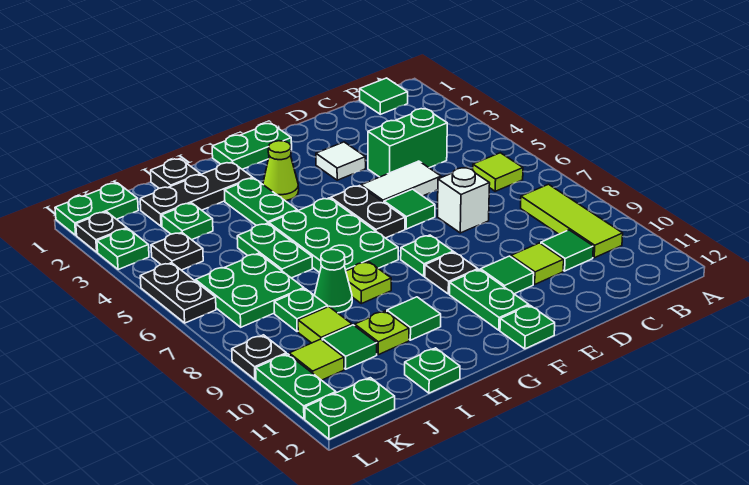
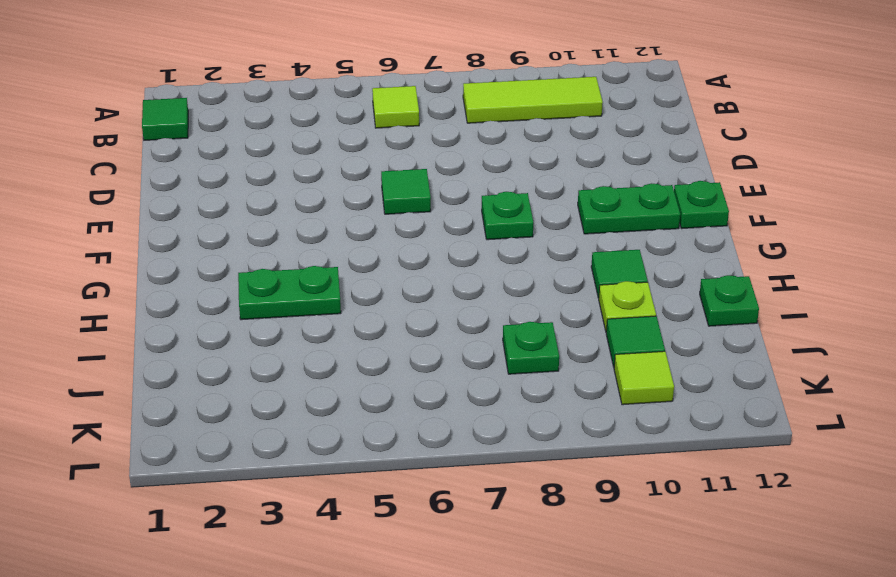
none -> green brick C4:D4 level 1
none -> green tile C10 level 1
none -> white tile D5:E5 level 1
none -> white brick D7 level 1

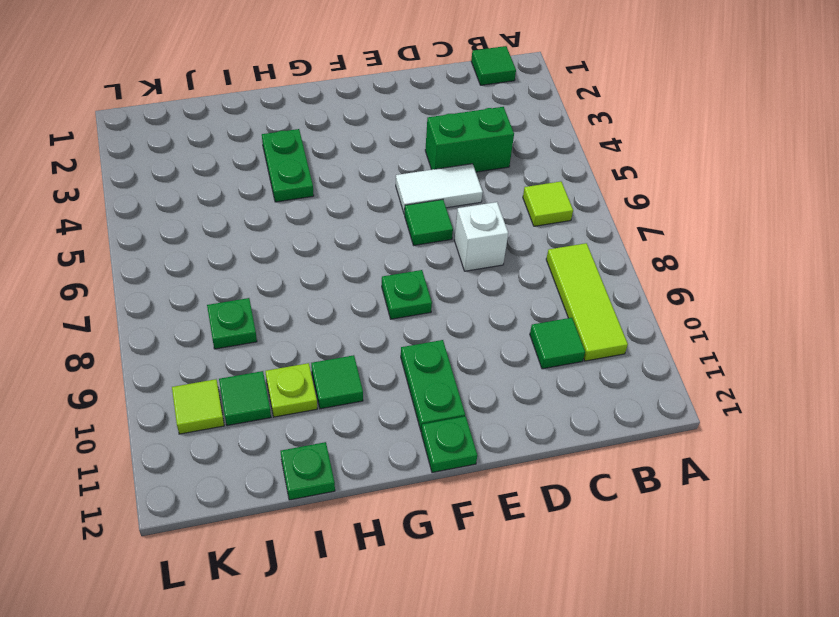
none -> lime tile D10 level 1
none -> white tile E3 level 1
none -> green tile E10 level 1
none -> green plate F1:G1 level 1

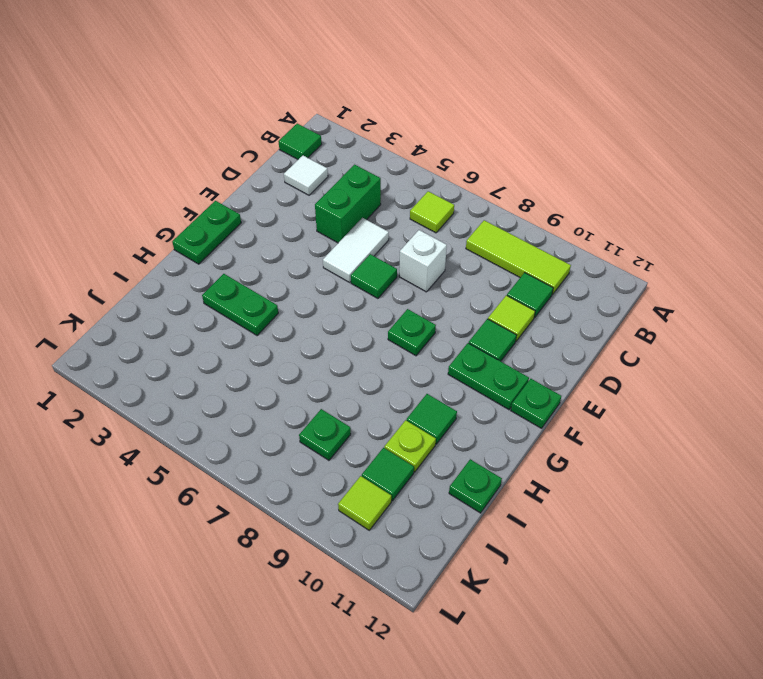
white tile C2 level 1 -> white tile E3 level 1
none -> black plate F5:F6 level 1
none -> black plate F9 level 1
none -> lime cone G3 level 1
none -> green plate G5:H7 level 1

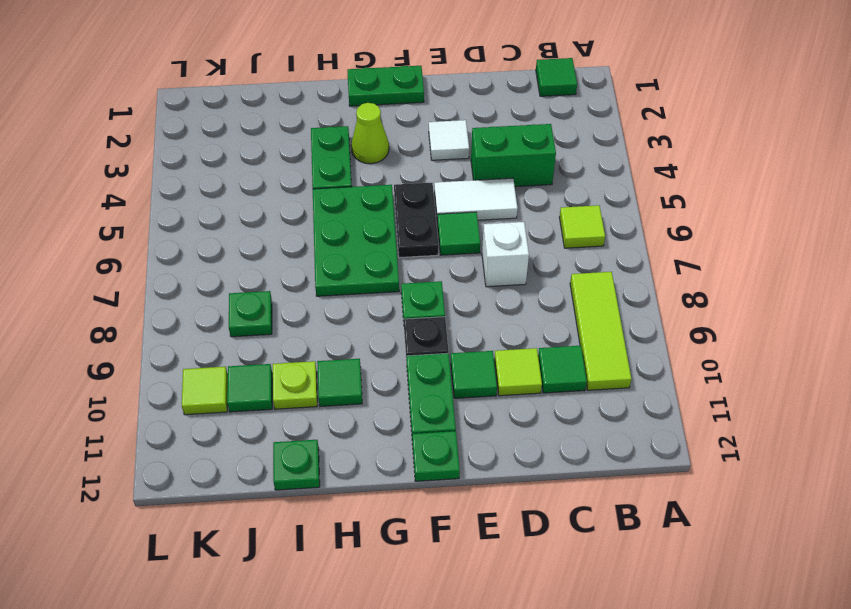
none -> black plate H2:J2 level 1
none -> lime plate H8 level 1
none -> black plate I1 level 1
none -> green plate I5:I6 level 1

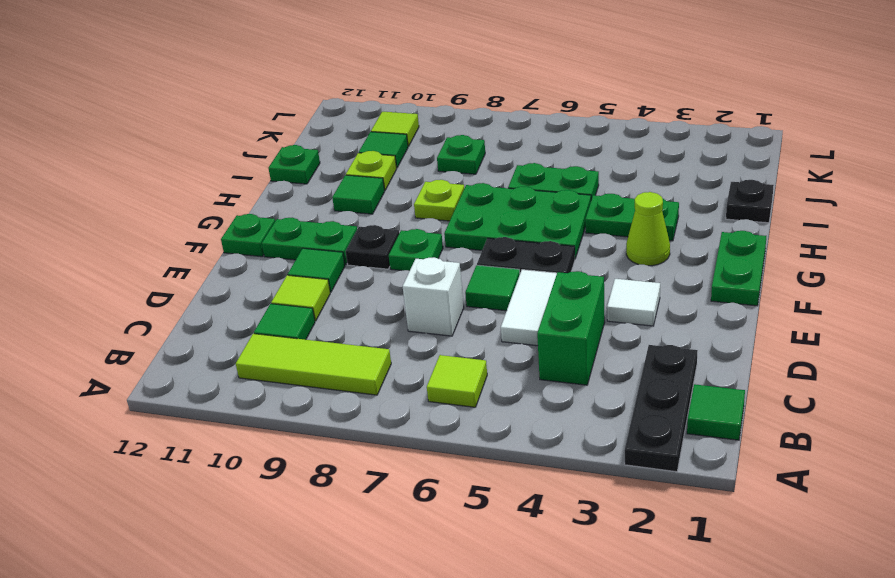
black plate A2:C2 level 1 -> black plate H2:J2 level 1
none -> green cone I8 level 1
none -> green plate J3 level 1
none -> green plate J6:K7 level 1
none -> lime tile J9 level 1

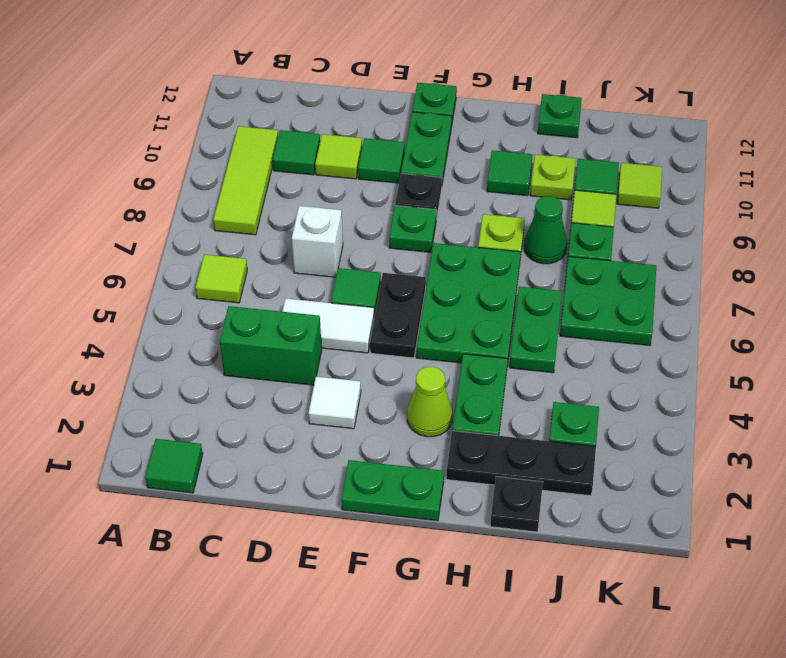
none -> green plate K1:L1 level 1
none -> black plate K4 level 1
none -> green plate K12:L12 level 1
none -> black plate L2 level 1

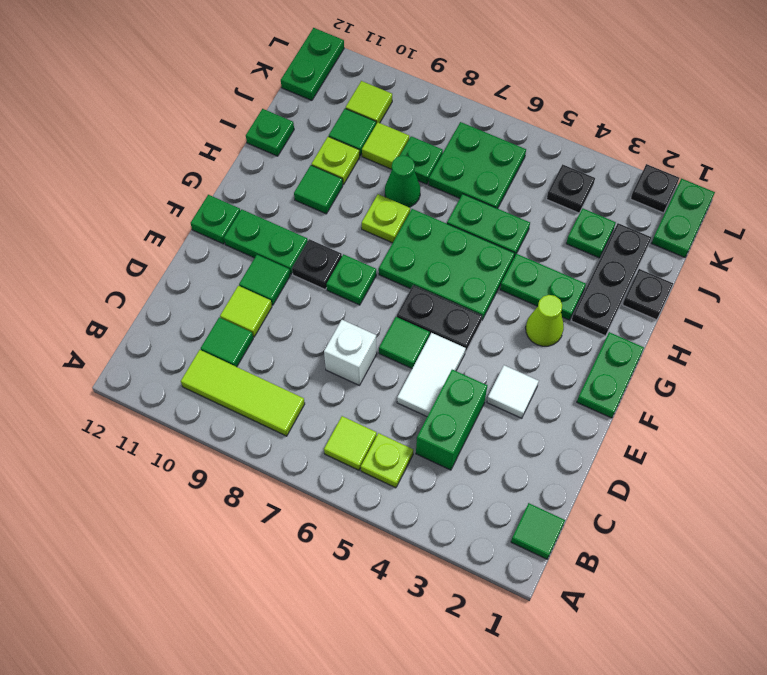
lime plate B5 level 1 -> none
none -> green plate L3 level 1
none -> black plate L5:L6 level 1
none -> black plate L9 level 1
none -> green plate L10:L11 level 1

